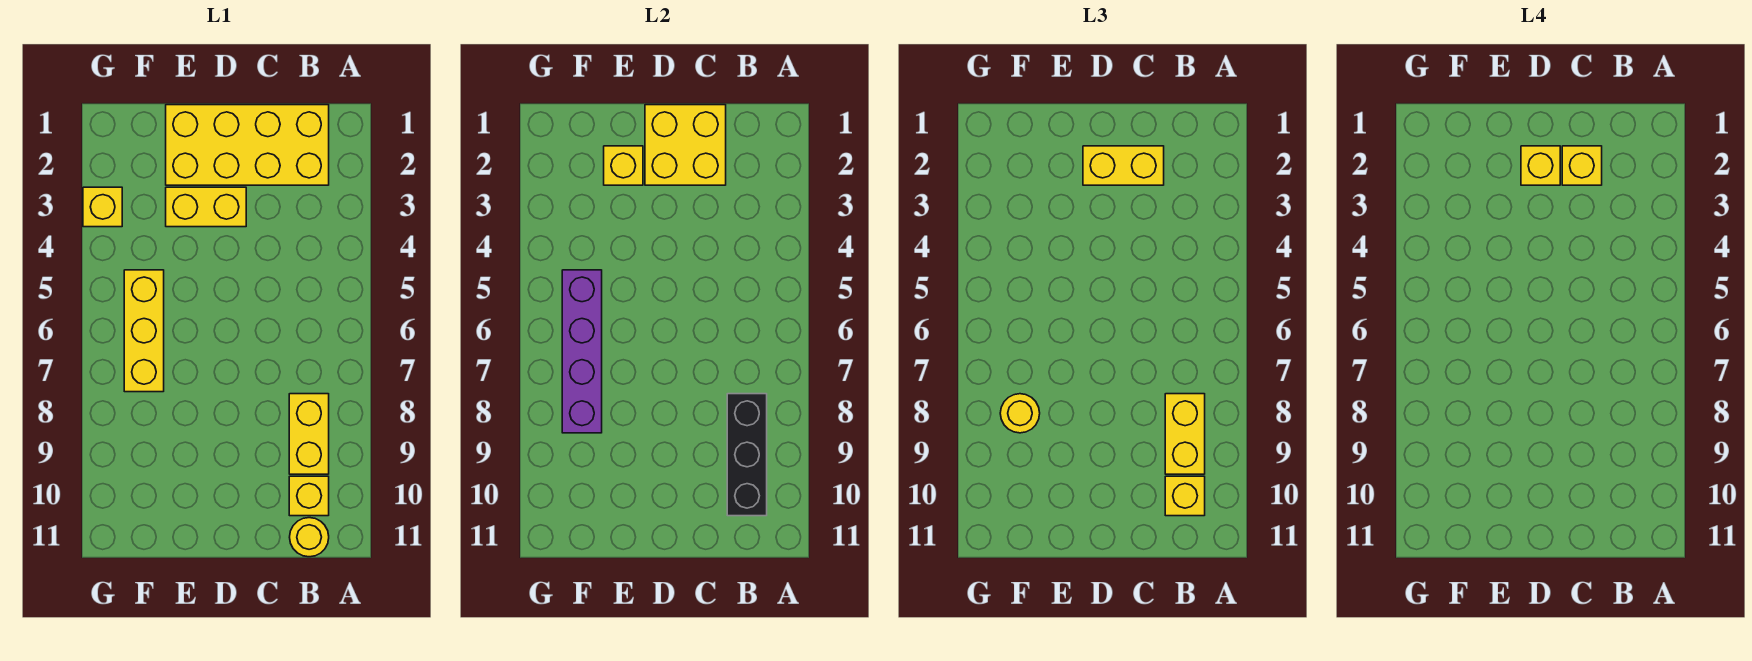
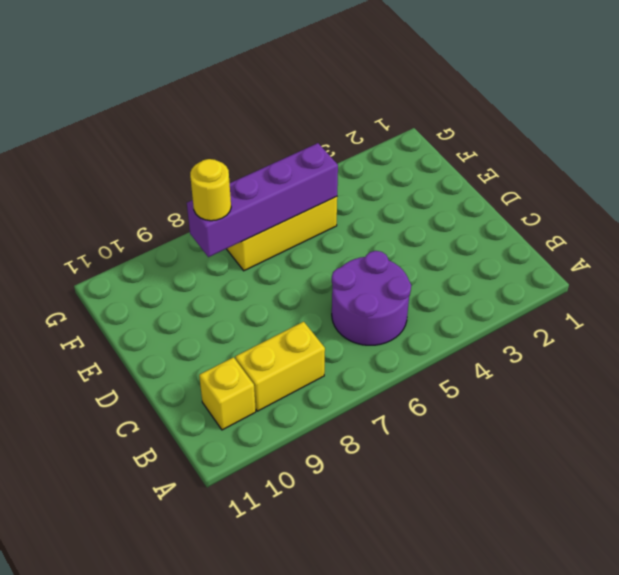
purple round brick B5:C6 level 1 -> none
none -> yellow brick B1:E2 level 1
none -> yellow round brick B11 level 1
none -> yellow brick D3:E3 level 1

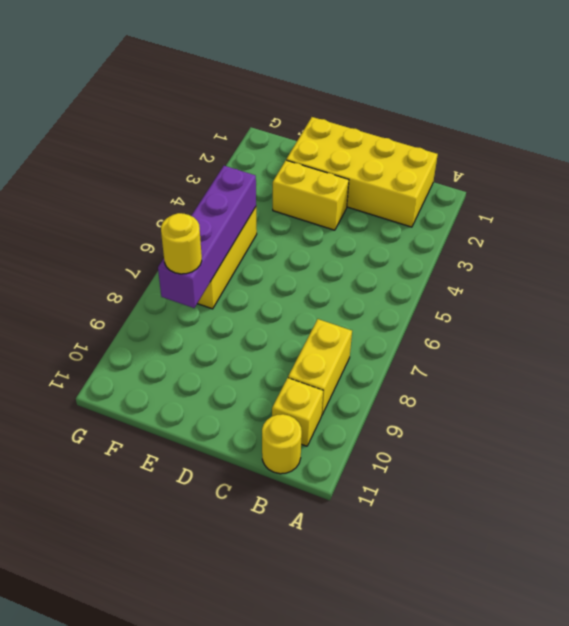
none -> yellow brick G3 level 1
none -> black brick B8:B10 level 2
none -> yellow brick C1:D2 level 2

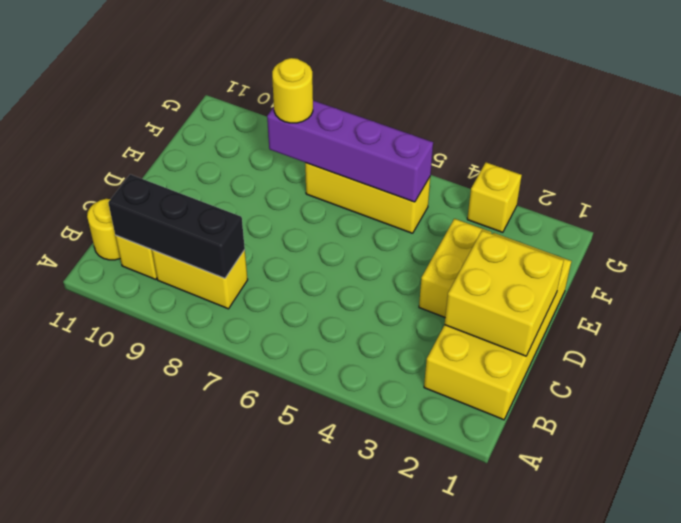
none -> yellow brick E2 level 2
none -> yellow brick B8:B9 level 3
none -> yellow brick B10 level 3

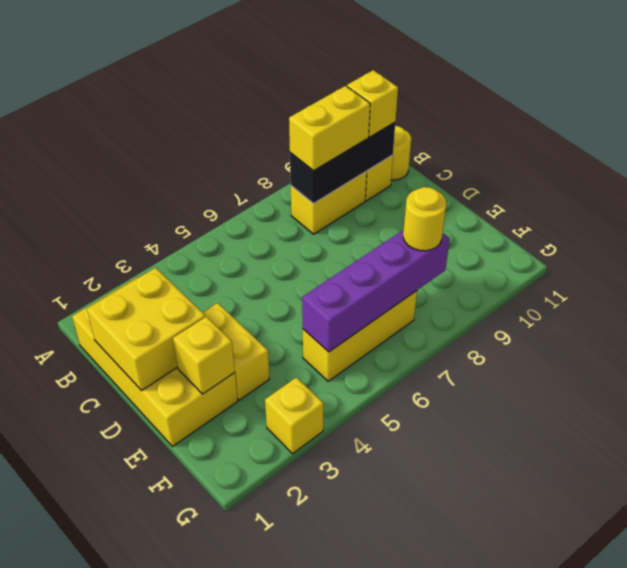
none -> yellow brick C2:D2 level 3
none -> yellow brick C2 level 4
none -> yellow brick D2 level 4

